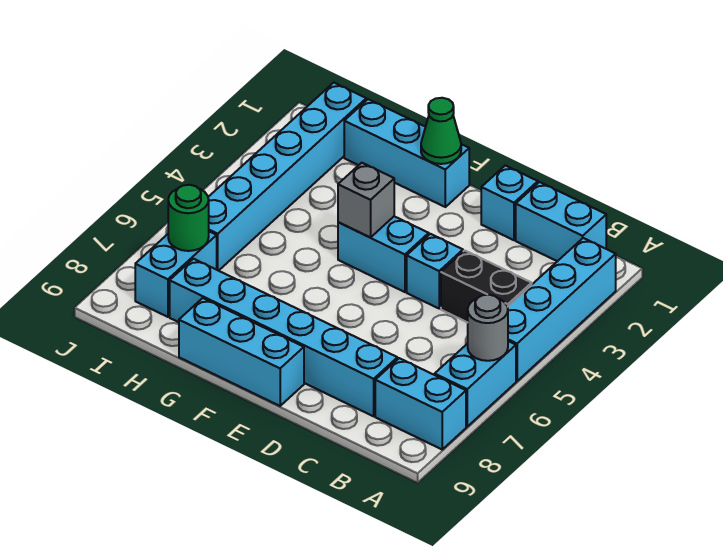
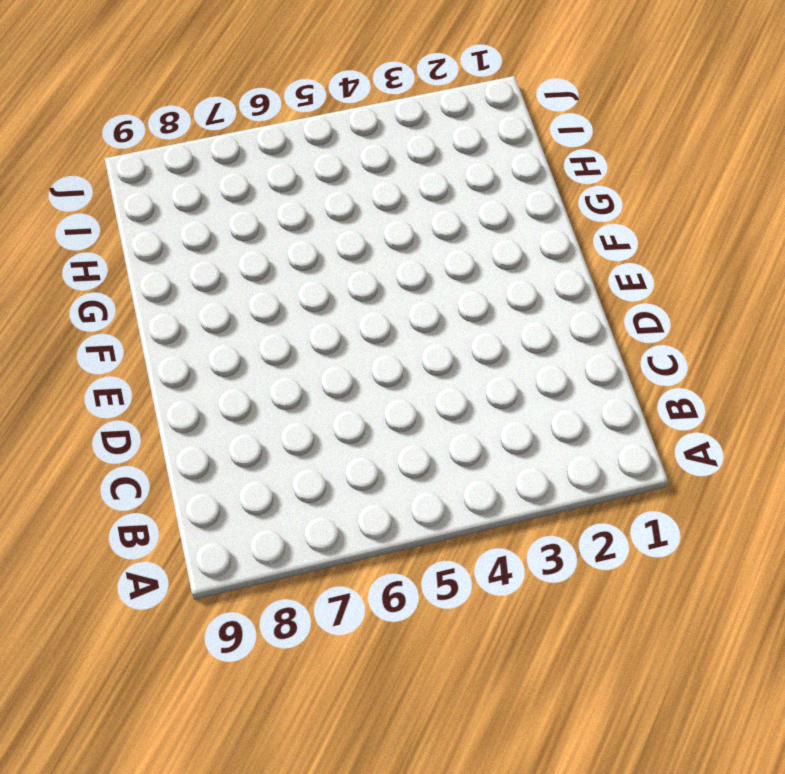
none -> cyan brick A2:A5 level 1
none -> cyan brick A6:A7 level 1
none -> cyan brick A8:B8 level 1

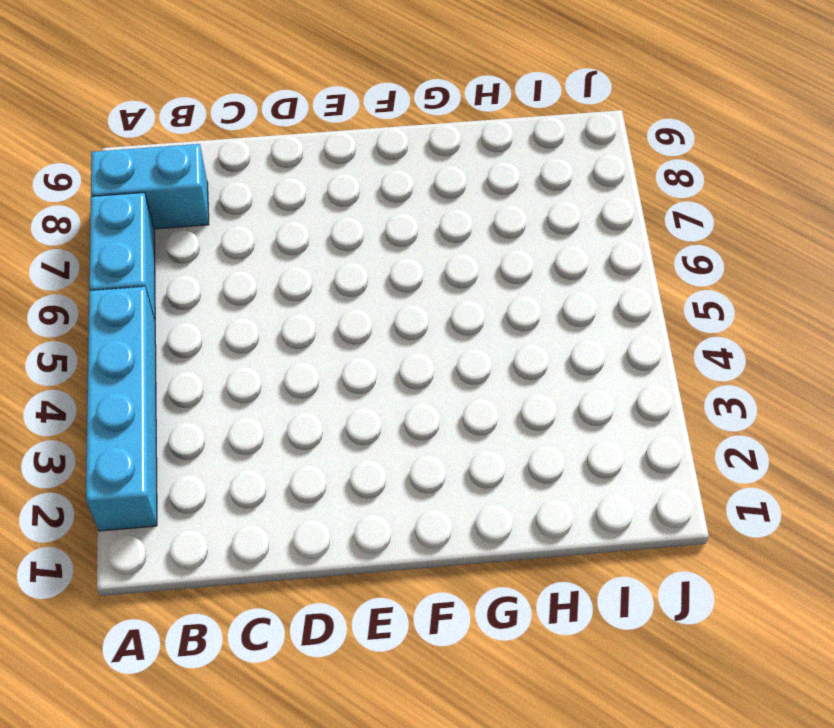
none -> cyan brick B1:C1 level 1
none -> black brick B4:C4 level 1
none -> cyan brick C8:H8 level 1

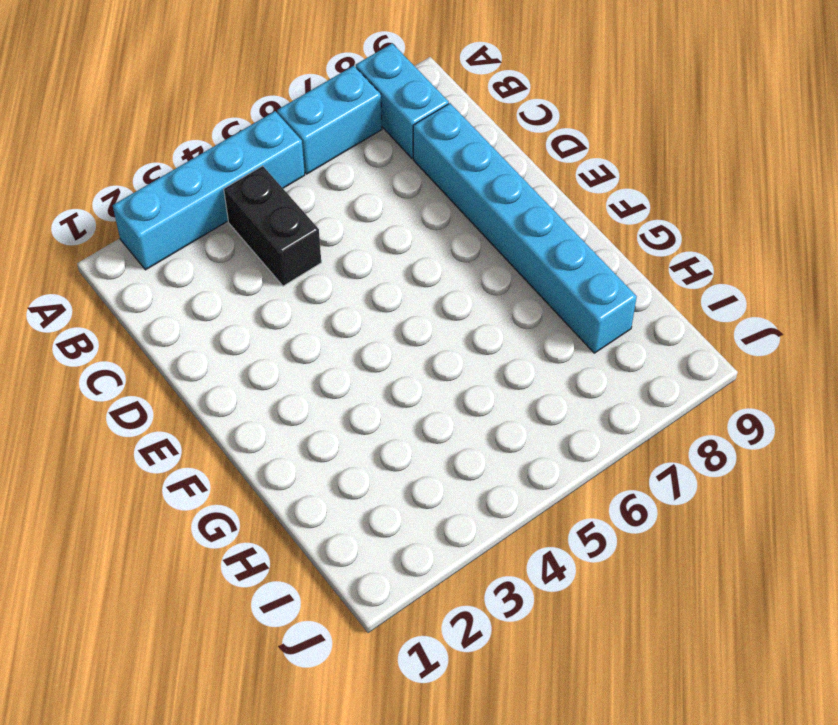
none -> cyan brick B1:C1 level 1
none -> cyan brick D1 level 1
none -> cyan brick D4 level 1

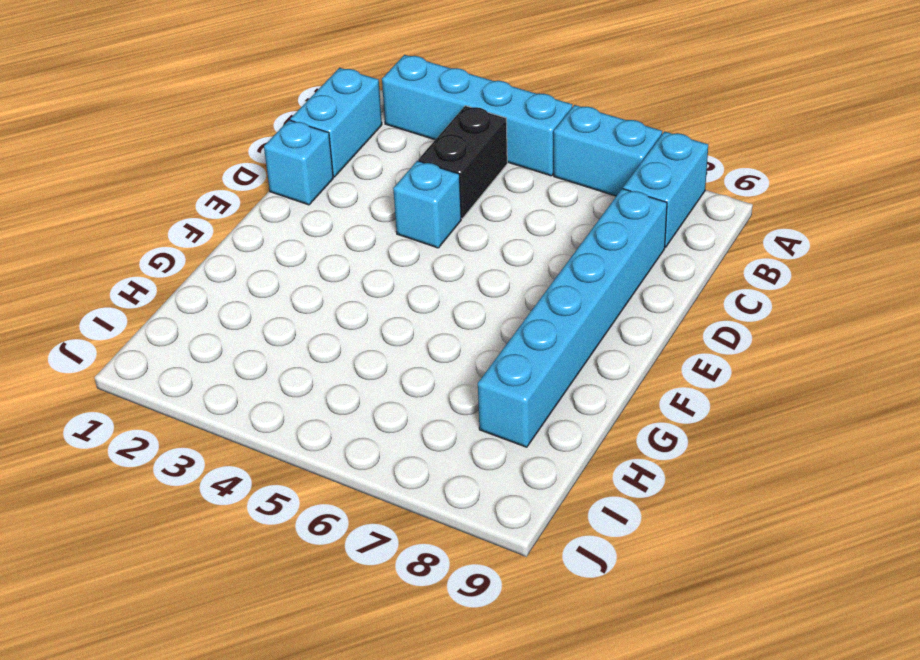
none -> cyan brick E4:F4 level 1
none -> cyan brick E9:G9 level 1
none -> cyan brick F1:H1 level 1

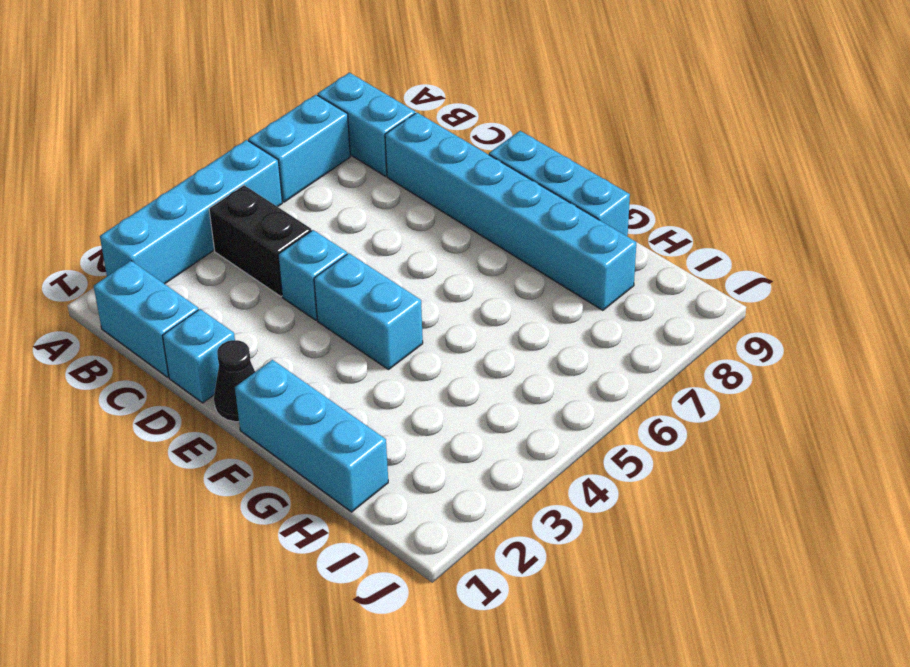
black cone E1 level 1 -> none
none -> cyan brick I1:I6 level 1
none -> cyan brick I7:I8 level 1
none -> grey round brick A6 level 2

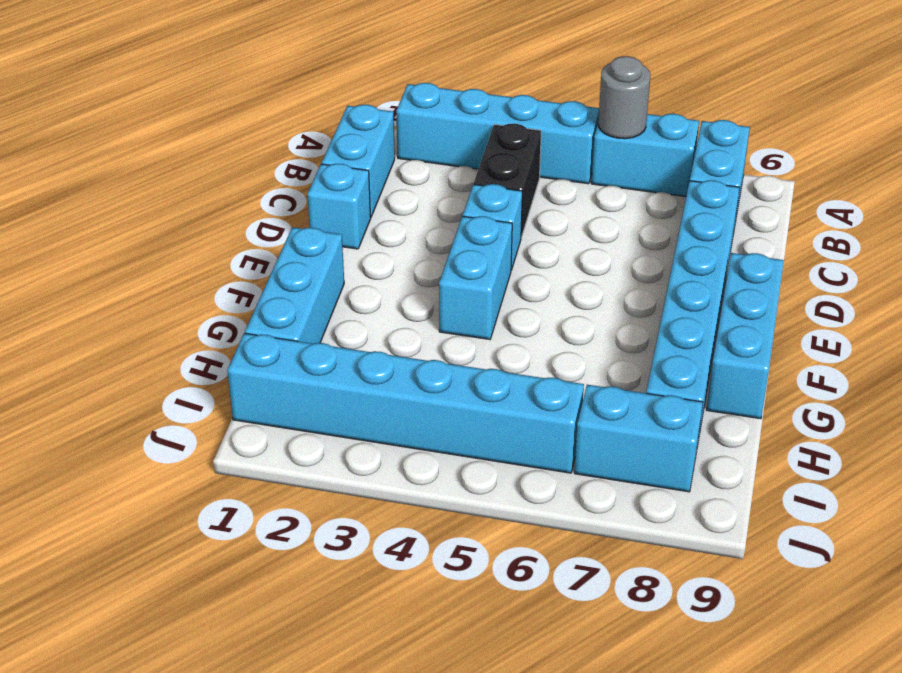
none -> green cone F1 level 2
none -> grey brick F4 level 2
none -> green round brick I7 level 2

